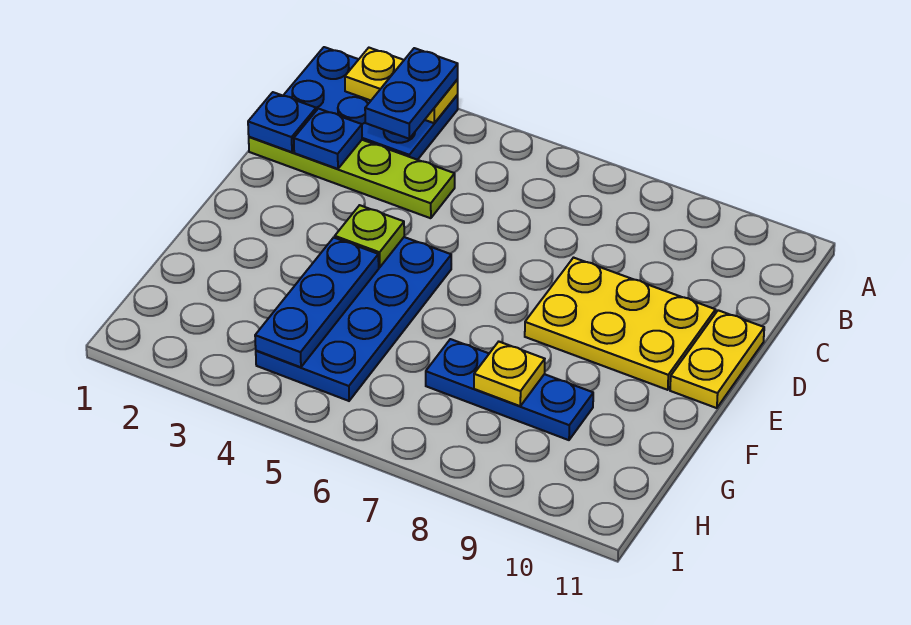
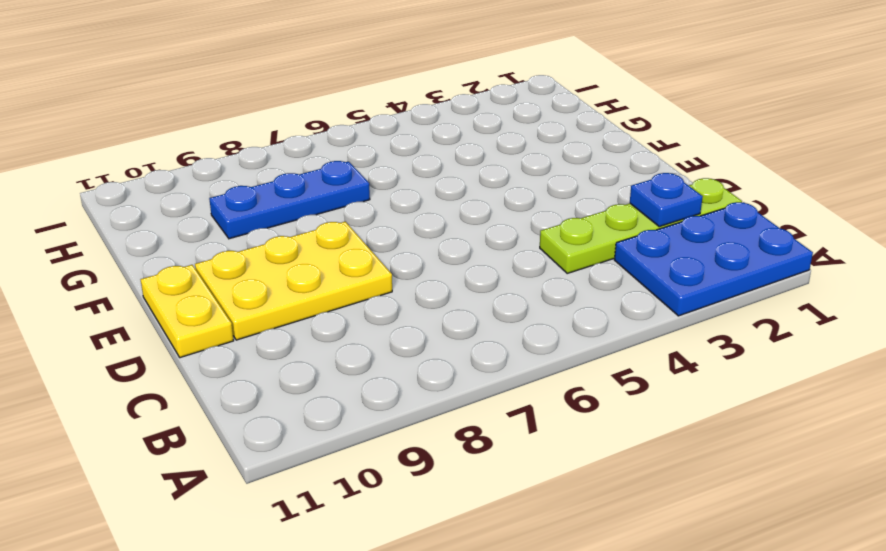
none -> blue plate E4:H5 level 1
none -> yellow plate A2:A3 level 2
none -> blue plate C1 level 2

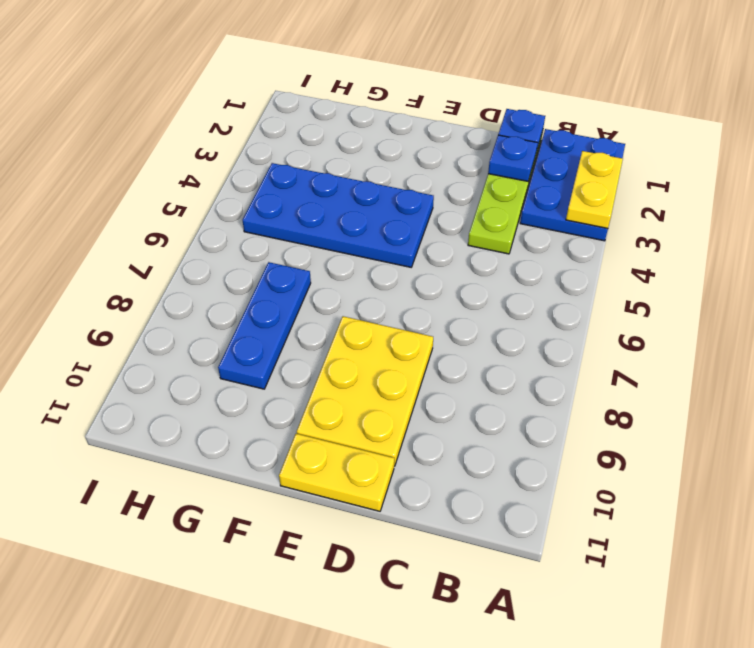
none -> lime plate E4 level 2
none -> blue plate F4:H4 level 2
none -> yellow plate G8 level 2

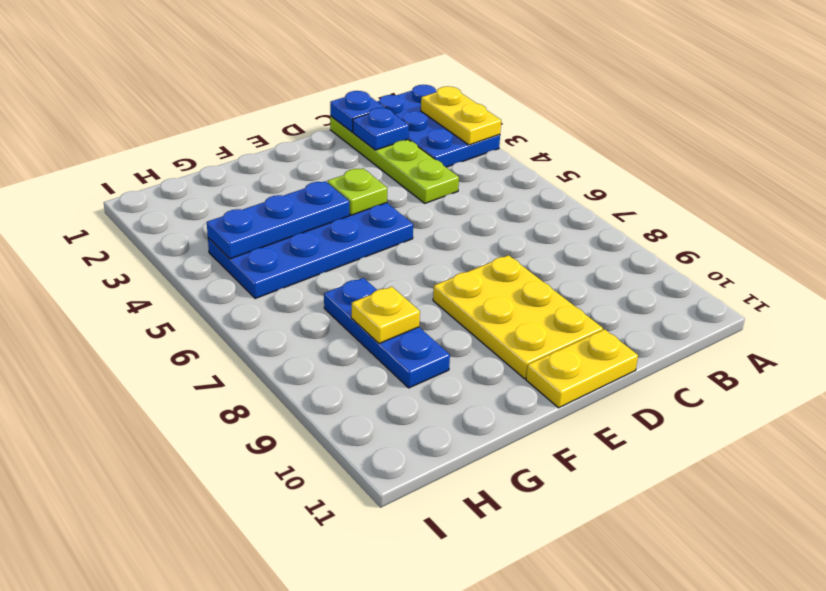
none -> blue plate A3:B3 level 3

